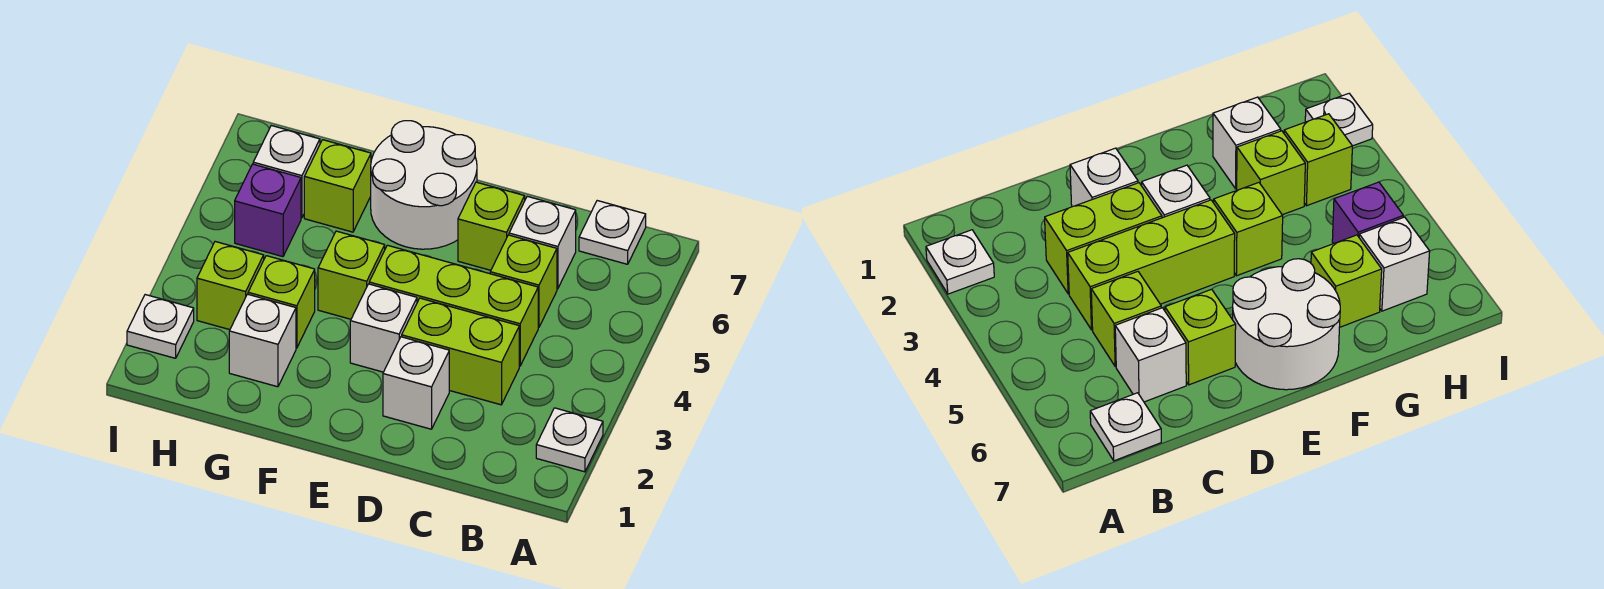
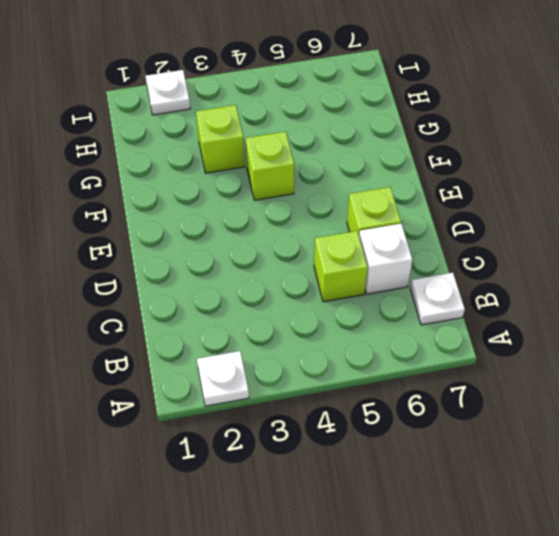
none -> lime brick C3:D3 level 1
none -> lime brick C4:E4 level 1
none -> white brick D2 level 1

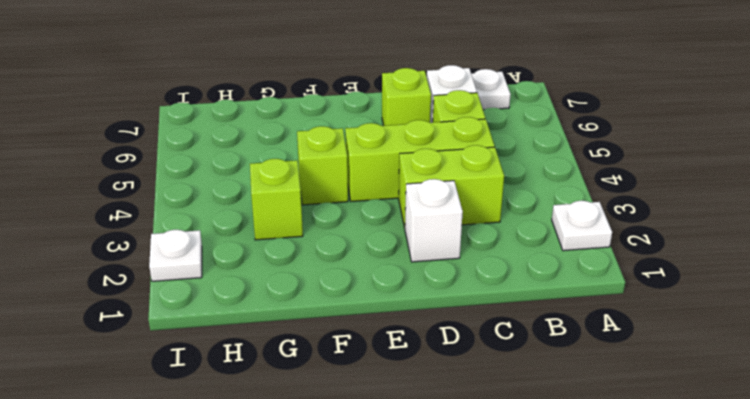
none -> white brick E3 level 1
none -> white round brick E6:F7 level 1
none -> white brick G2 level 1

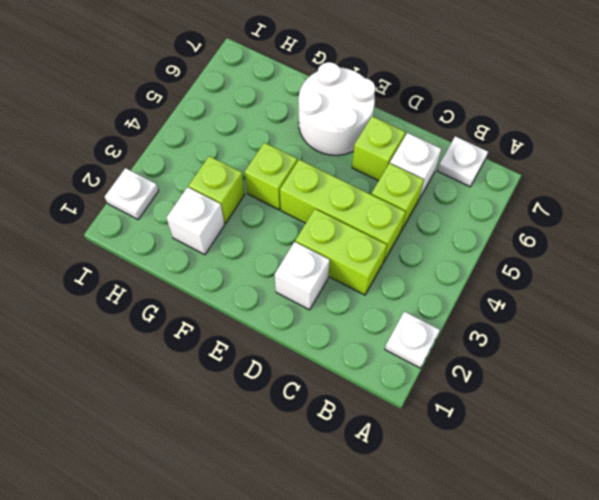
none -> white brick E3 level 1
none -> lime brick G6 level 1
none -> lime brick H3 level 1

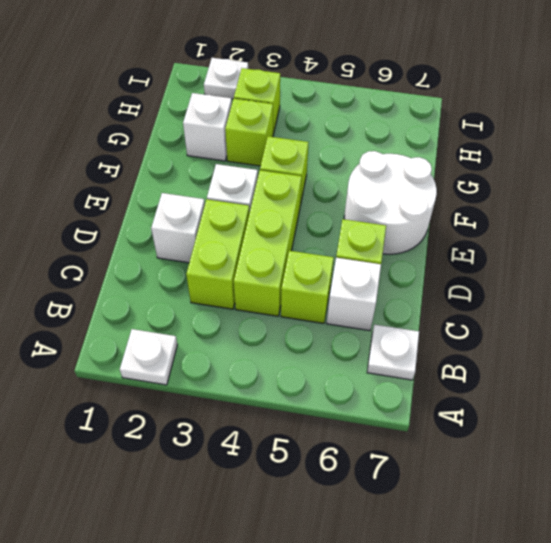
none -> lime brick G6 level 1
none -> purple brick H5 level 1
none -> white brick H6 level 1

